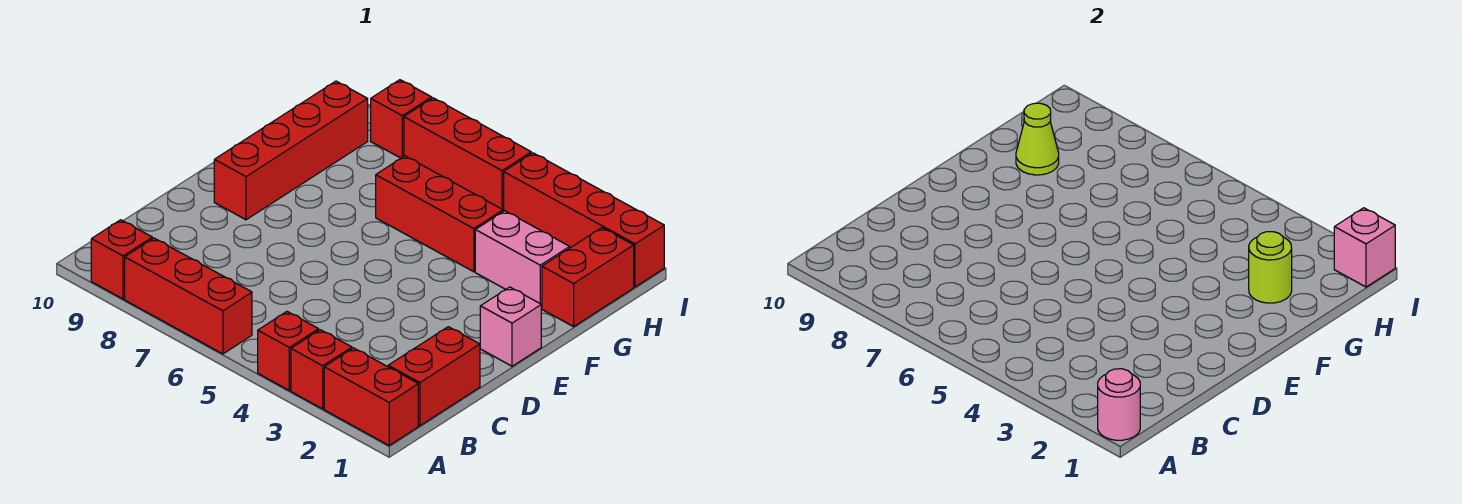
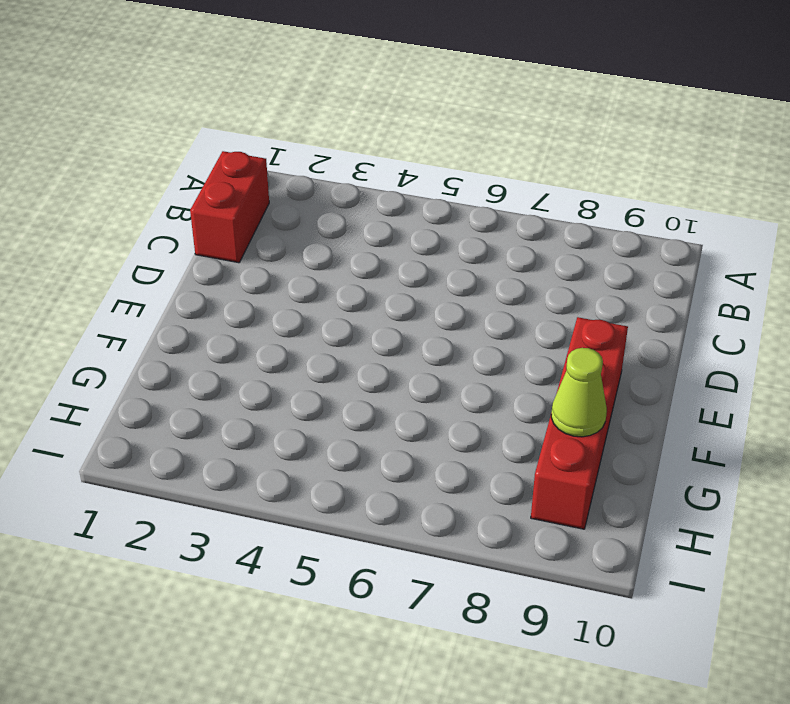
none -> red brick A1:A2 level 1
none -> red brick A3 level 1
none -> red brick A4 level 1

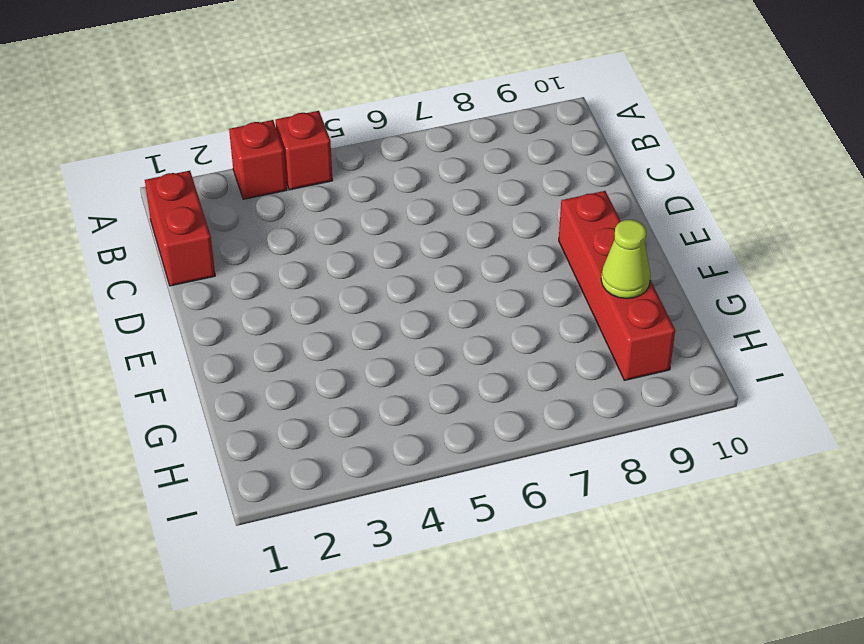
none -> red brick A1:A2 level 1
none -> red brick A6:A8 level 1
none -> red brick A9 level 1

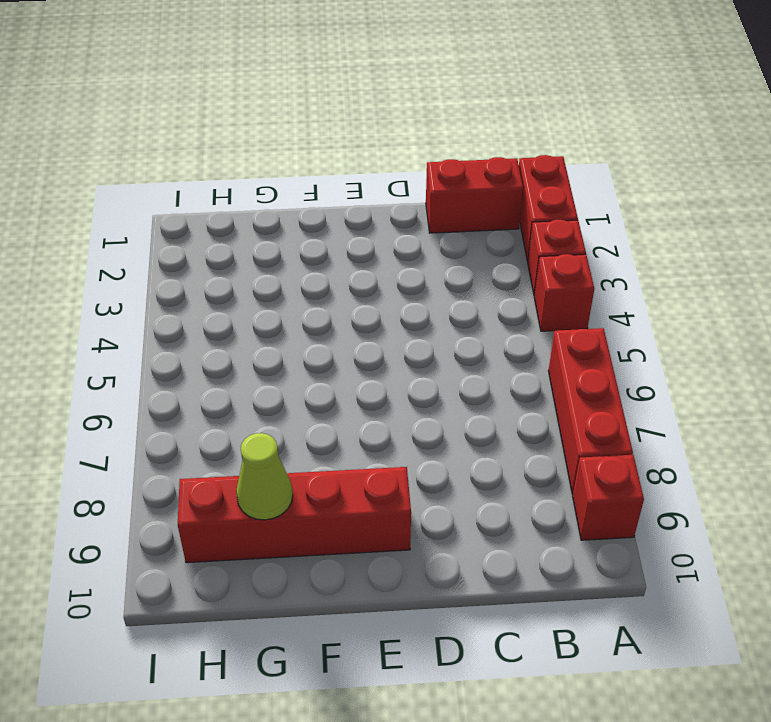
none -> pink brick E1 level 1
none -> red brick G1:H1 level 1
none -> pink brick G2:G3 level 1

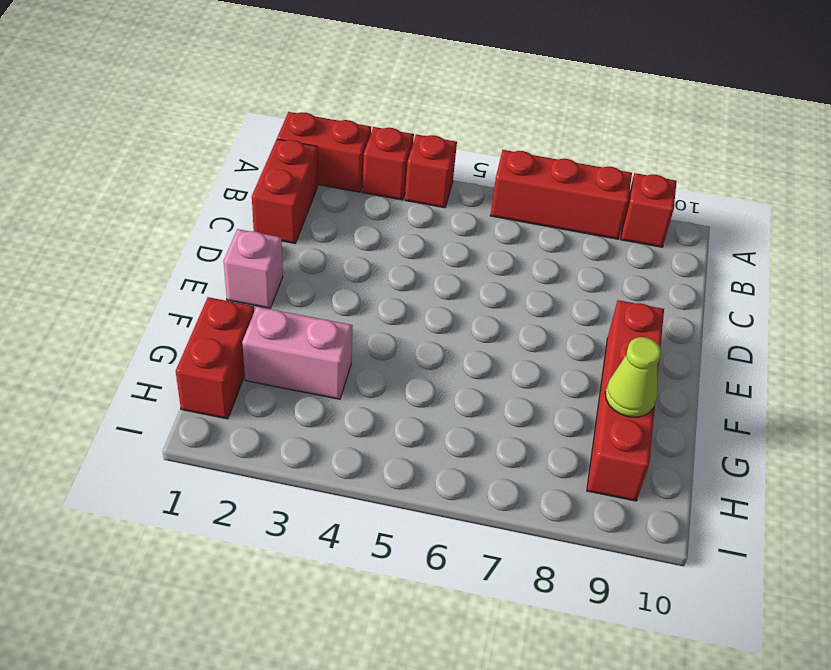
none -> red brick G4:G6 level 1
none -> red brick I1:I4 level 1
none -> red brick I5:I7 level 1

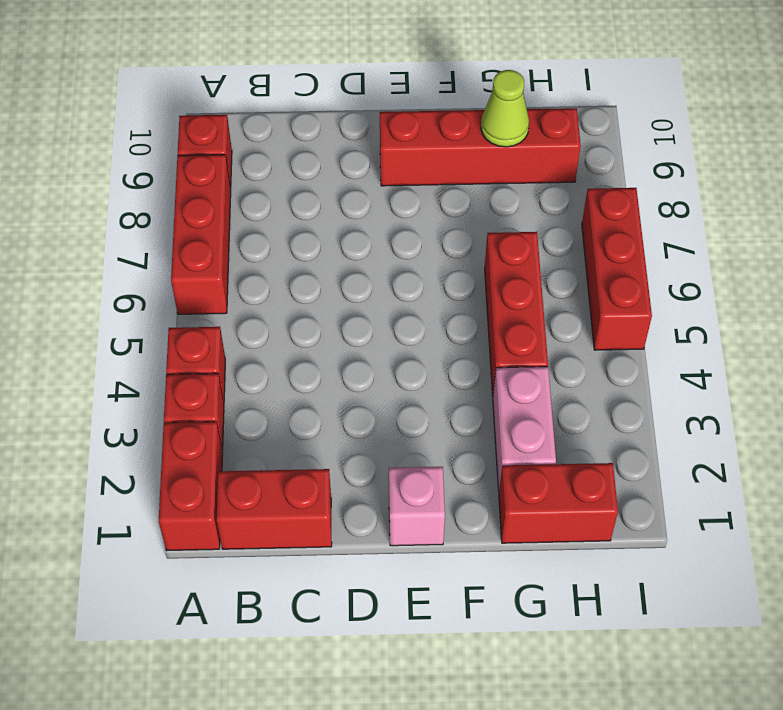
none -> red brick I1:I4 level 1
none -> red brick I8 level 1
none -> pink round brick A1 level 2

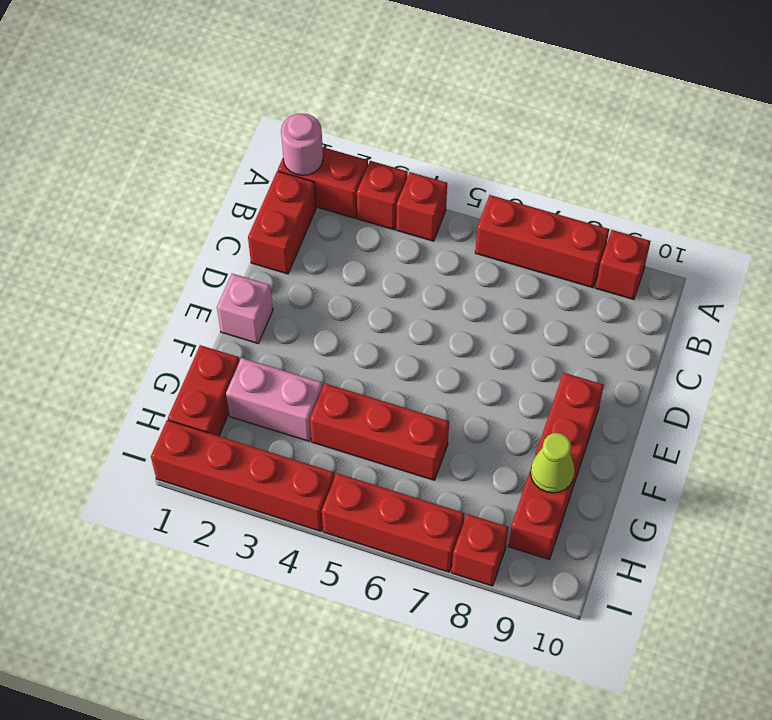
none -> lime round brick G2 level 2
none -> pink brick I1 level 2

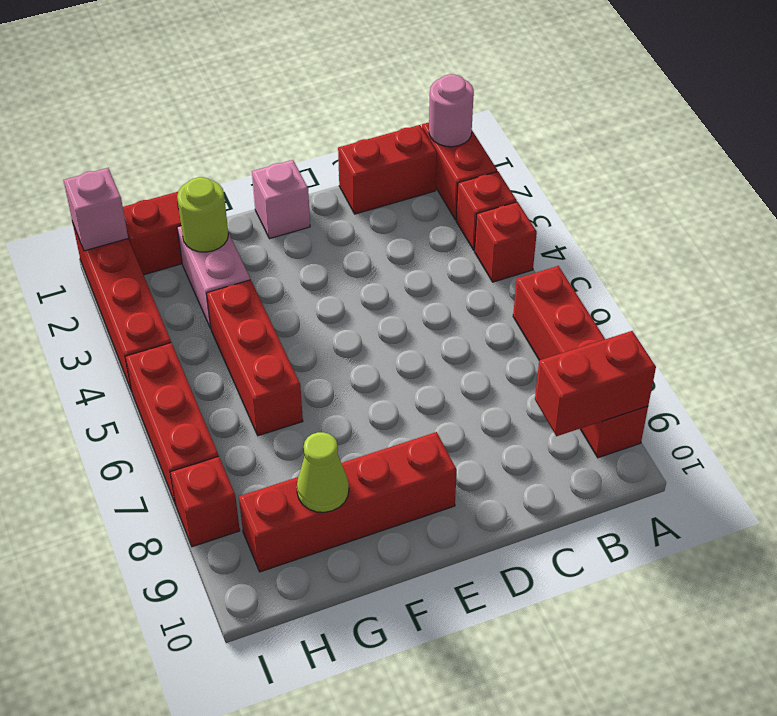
red brick A9:B9 level 2 -> none

